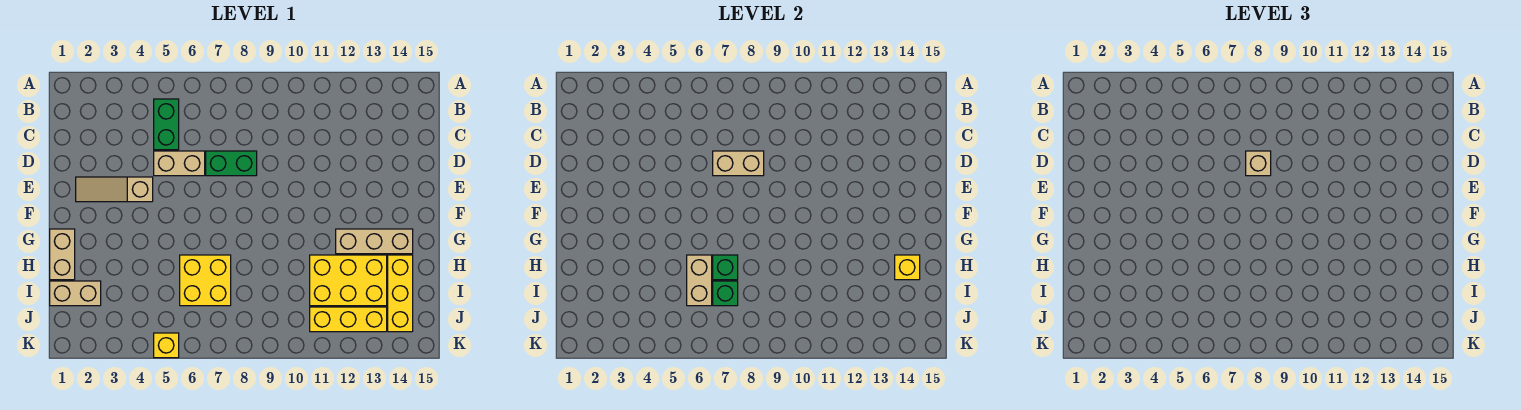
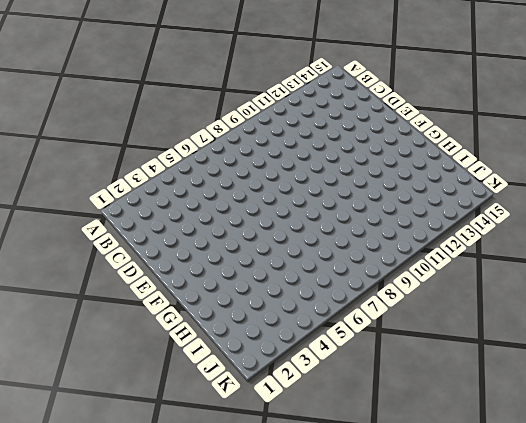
none -> green brick B5:C5 level 1
none -> tan brick D5:D6 level 1
none -> green brick D7:D8 level 1

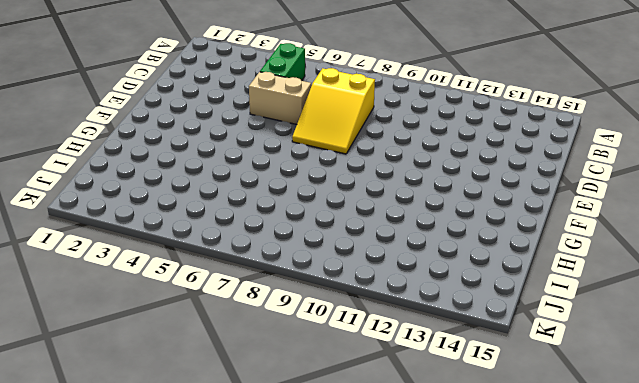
yellow slope C7:E8 level 1 top C -> green brick D7:D8 level 1
none -> tan slope E2:E4 level 1 top 4
none -> tan brick G1:H1 level 1
none -> tan brick G12:G14 level 1

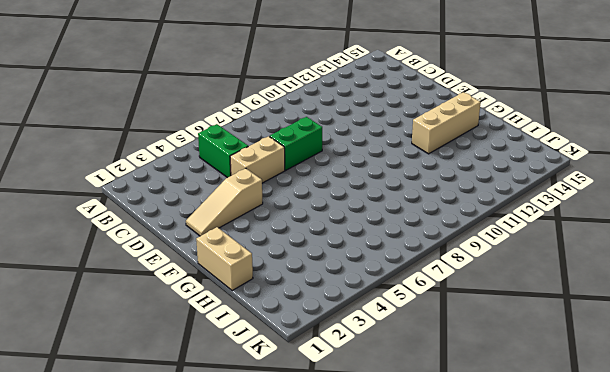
none -> yellow brick H6:I7 level 1
none -> yellow brick H11:I13 level 1
none -> yellow brick H14:J14 level 1

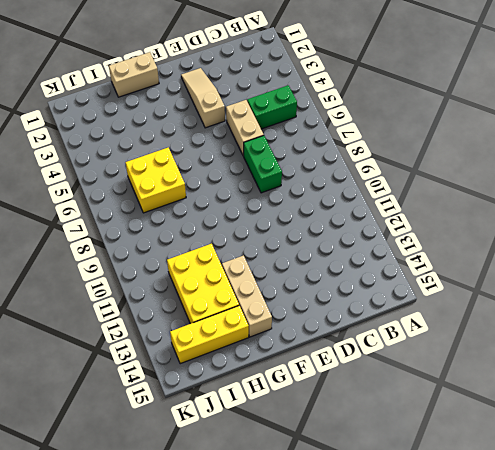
none -> tan brick I1:I2 level 1
none -> yellow brick J11:J13 level 1
none -> yellow brick K5 level 1

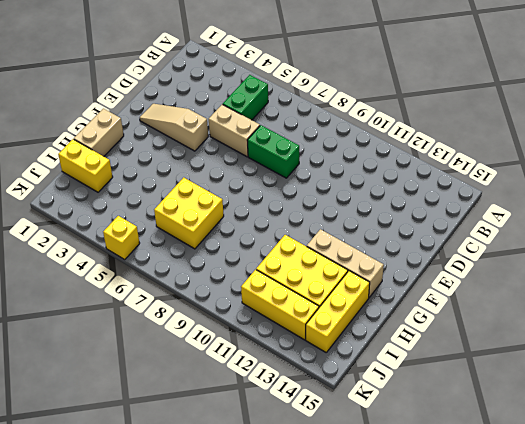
yellow brick I1:I2 level 1 -> tan brick I1:I2 level 1
none -> tan brick D7:D8 level 2
none -> tan brick H6:I6 level 2
none -> green brick H7 level 2

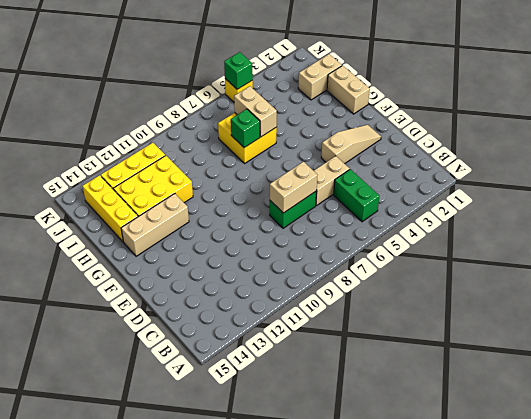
green brick K5 level 2 -> green brick I7 level 2
none -> yellow brick H14 level 2
none -> tan brick D8 level 3

